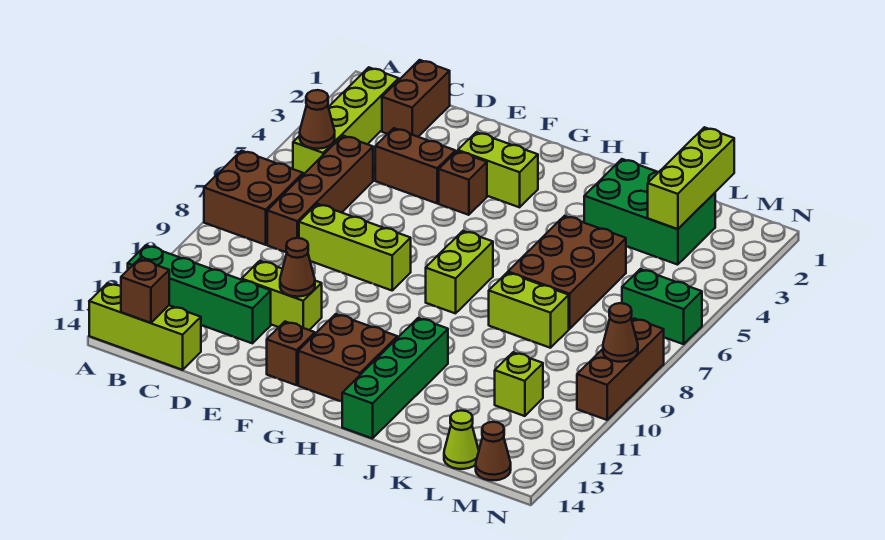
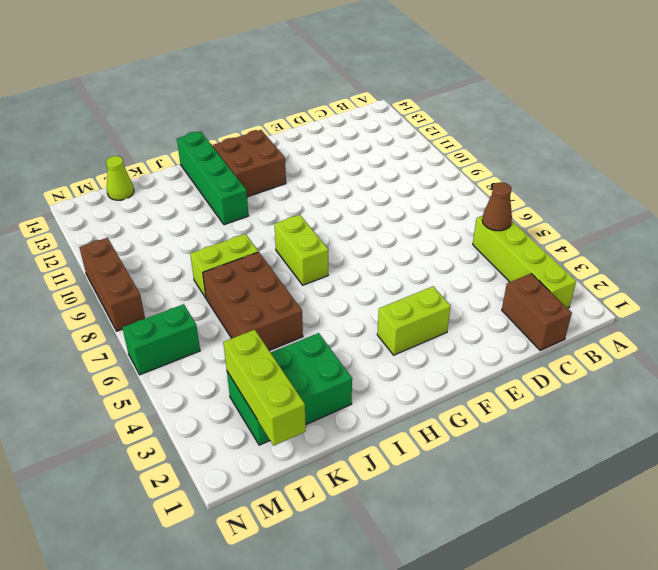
none -> brown brick A7:B8 level 1
none -> green brick A12:D12 level 1
none -> lime brick A14:C14 level 1

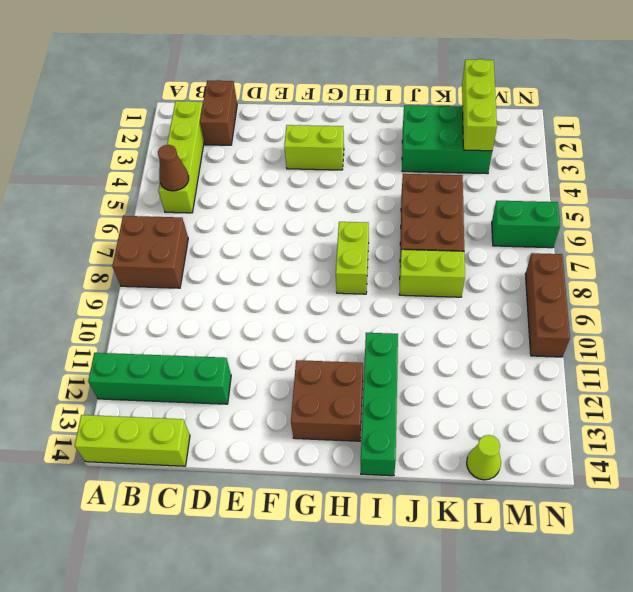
none -> brown brick C5:C8 level 1
none -> brown brick D4:E4 level 1
none -> lime brick D8:F8 level 1

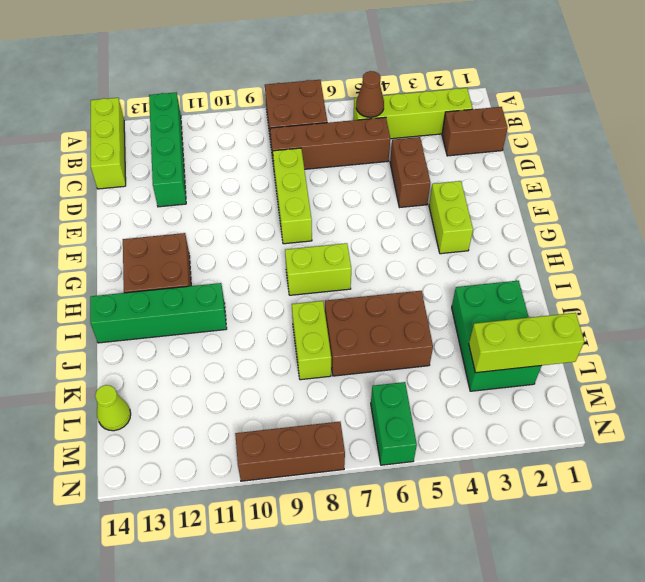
none -> lime brick D11:E11 level 1
none -> brown brick F4 level 1
none -> brown brick F13 level 1

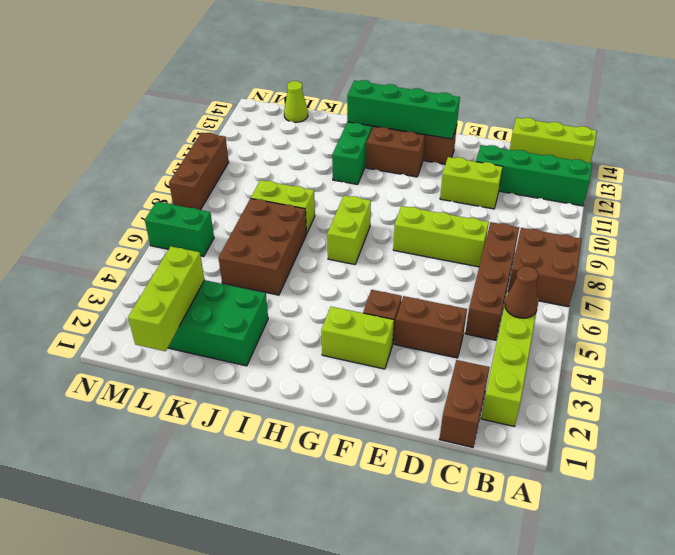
green brick F13:I13 level 2 -> none
none -> lime brick L11 level 1
none -> brown cone M14 level 1
none -> brown brick B14 level 2

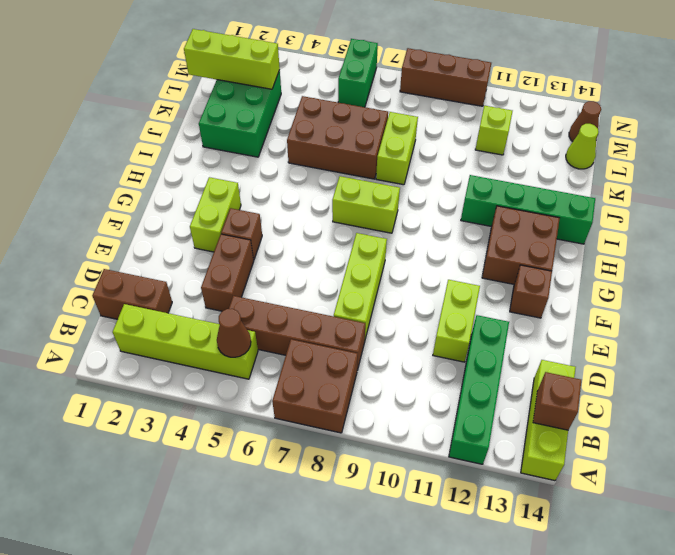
none -> brown cone E11 level 2
none -> brown cone N9 level 2

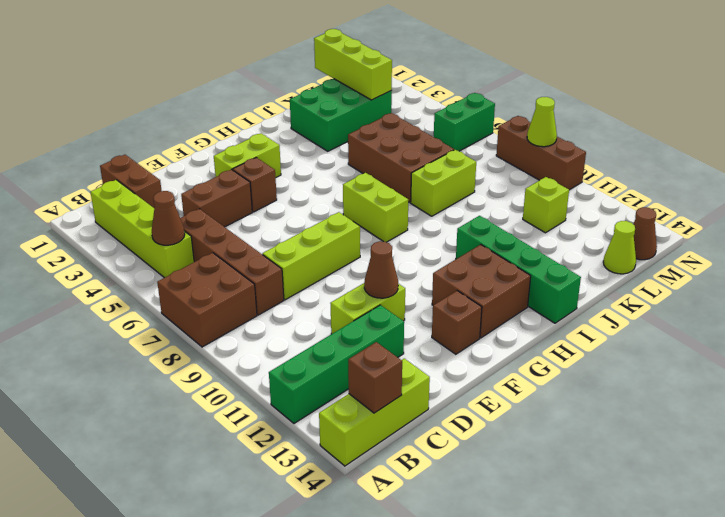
lime cone N9 level 2 -> brown cone N9 level 2

